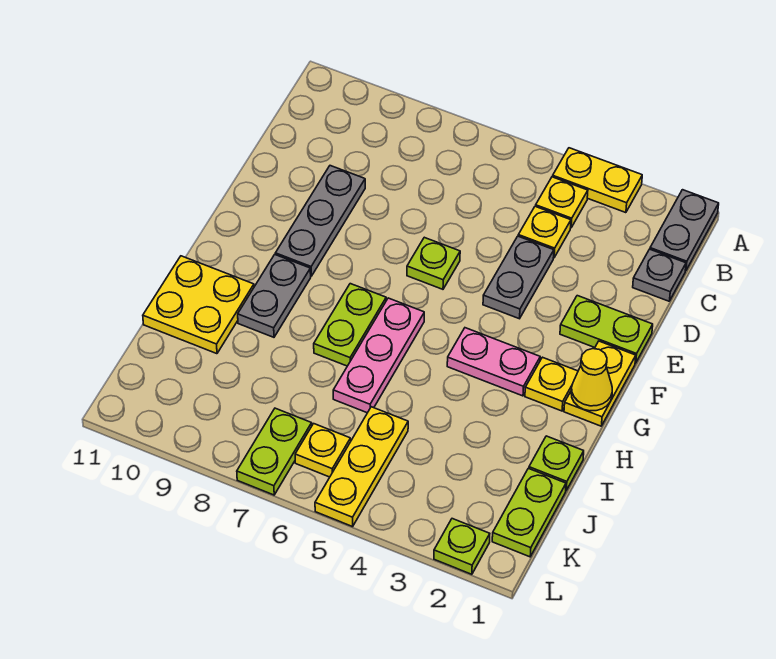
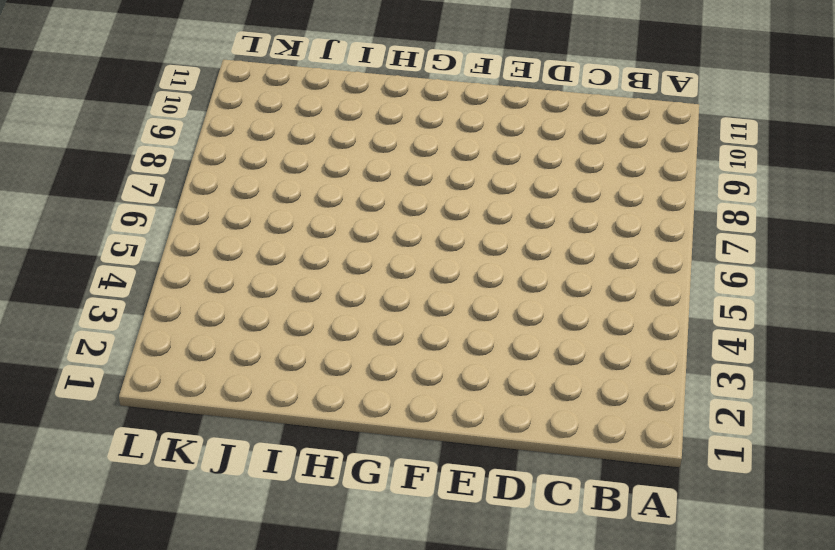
none -> grey plate A1:B1 level 1
none -> yellow plate A3:A4 level 1
none -> yellow plate B4 level 1

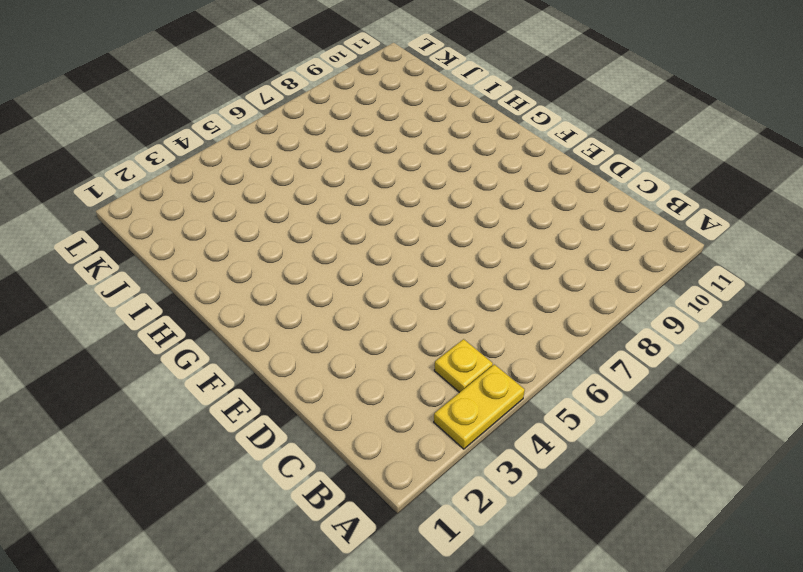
none -> grey plate A1:B1 level 1
none -> grey plate C1 level 1
none -> yellow plate C4 level 1

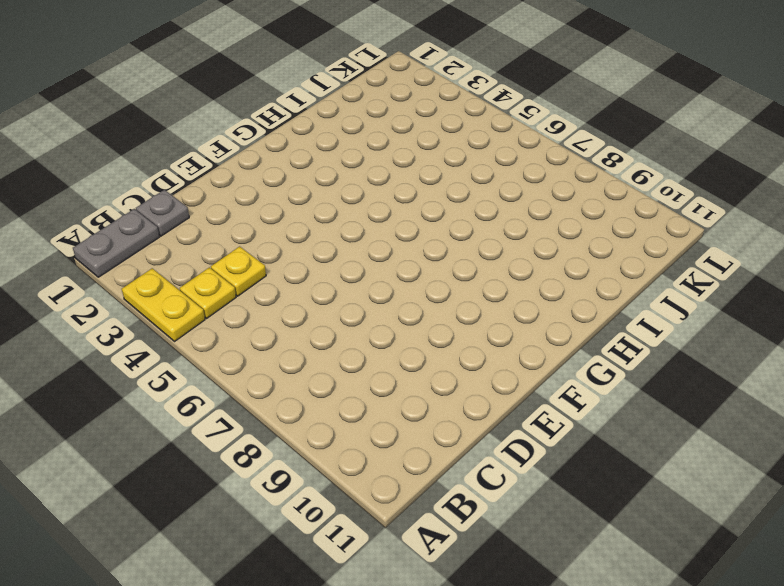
none -> grey plate D4:E4 level 1
none -> grey plate D9:F9 level 1
none -> lime plate E1:E2 level 1

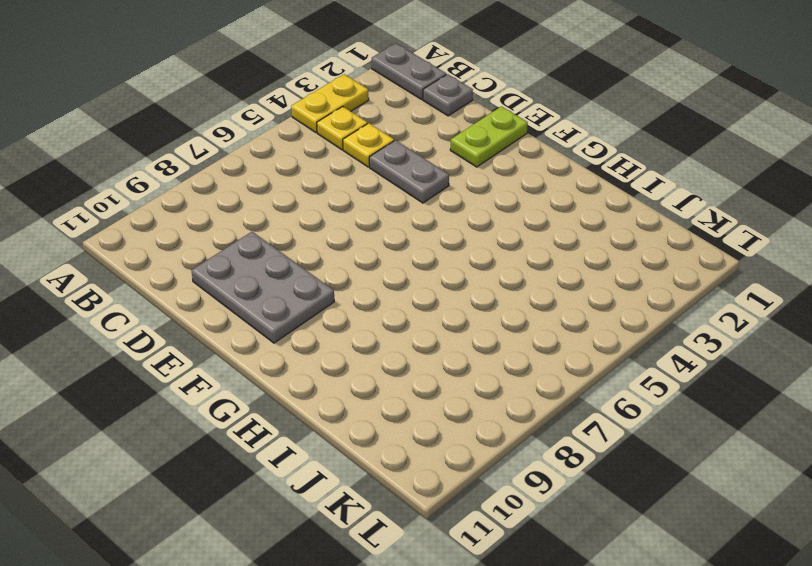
grey plate D9:F10 level 1 -> grey plate D9:F9 level 1
none -> lime plate E6 level 1
none -> yellow plate F1:G1 level 1
none -> yellow plate G2 level 1

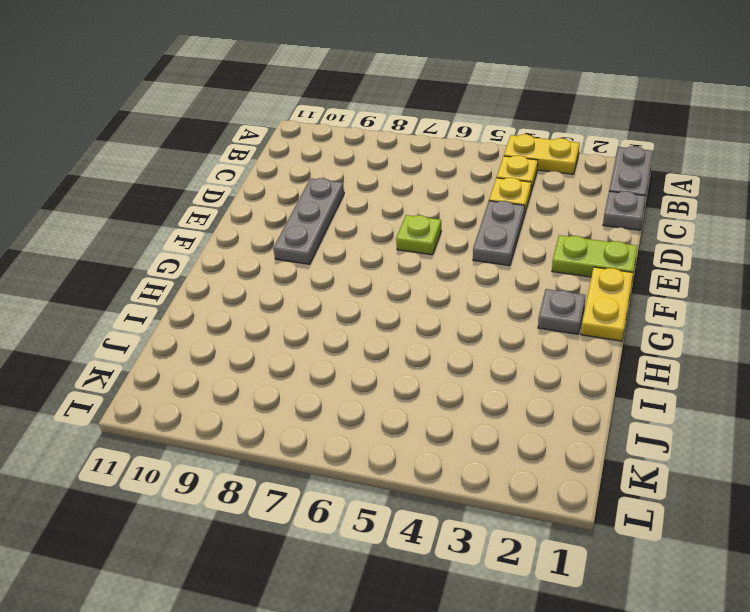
grey plate G2 level 1 -> yellow plate G2 level 1
none -> pink plate G3:G4 level 1
none -> pink plate G6:I6 level 1
none -> lime plate G7:H7 level 1

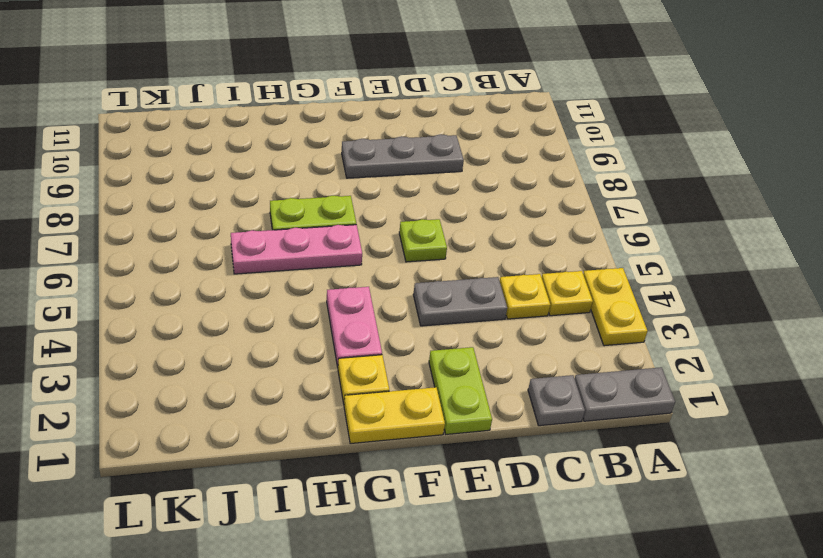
none -> grey plate G9:H9 level 1
none -> yellow plate H10:I11 level 1
none -> lime plate I1 level 1

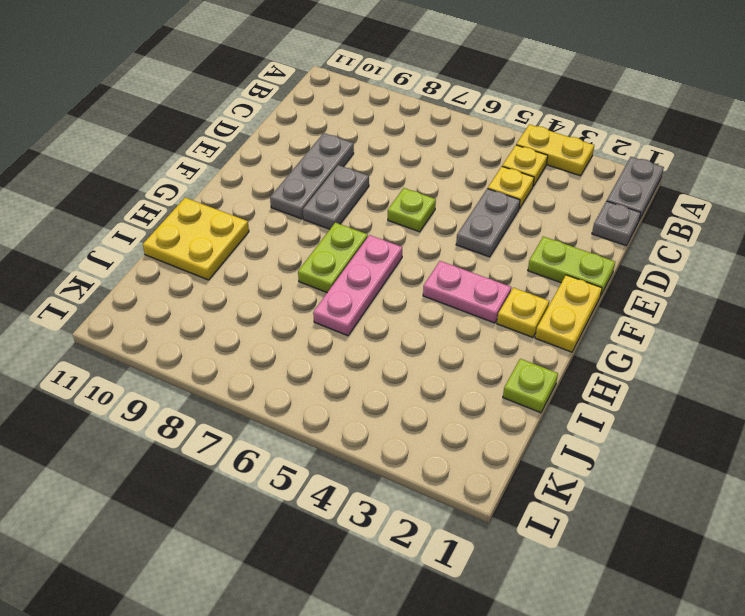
grey plate E8:F8 level 1 -> grey plate G9:H9 level 1
none -> lime plate J1:K1 level 1
none -> yellow plate J5:L5 level 1
none -> yellow plate K6 level 1

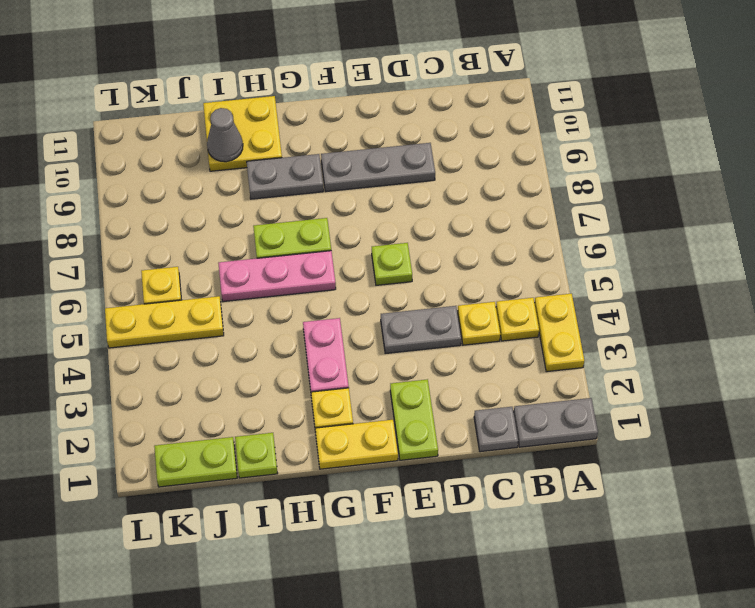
grey cone I10 level 2 -> none
none -> lime plate K7:L7 level 1
none -> lime plate L2 level 1
none -> yellow cone G1 level 2

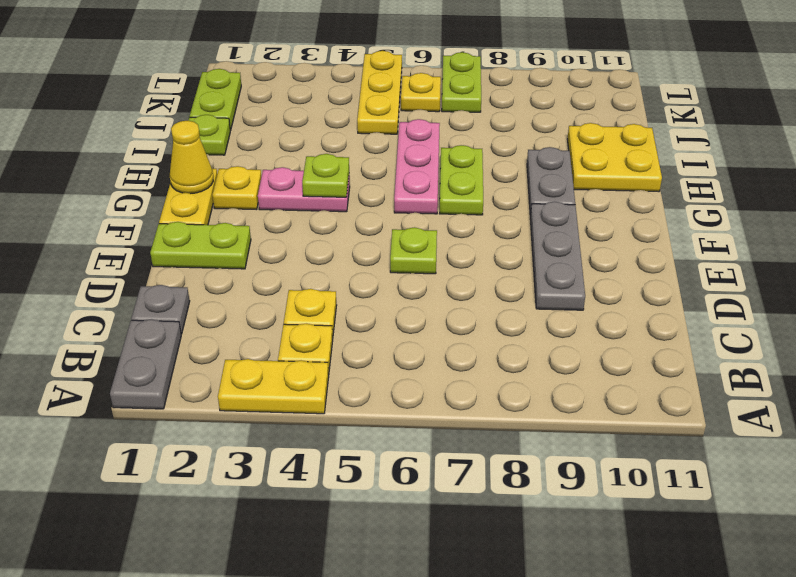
lime plate G4 level 2 -> lime plate L2 level 1
none -> grey plate D4:E4 level 1

